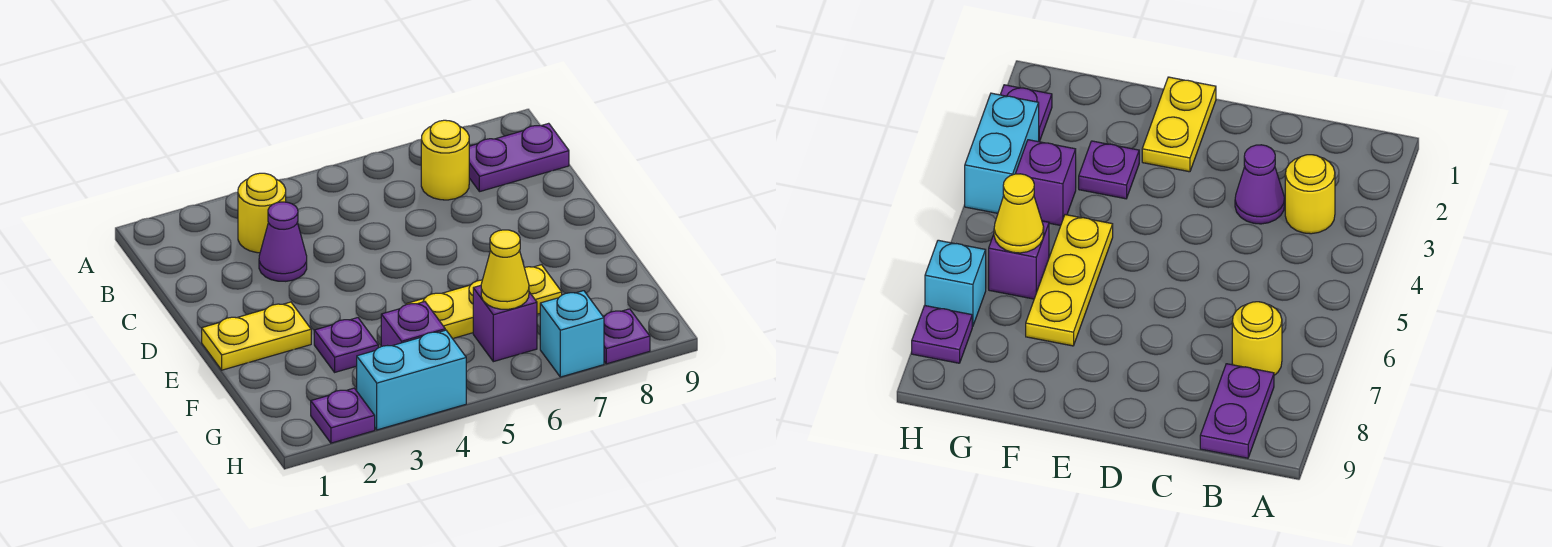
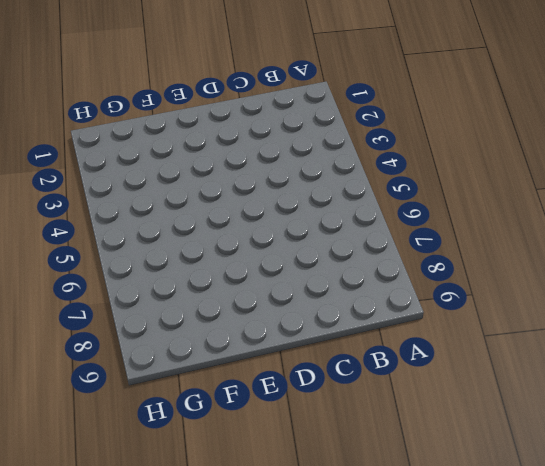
none -> yellow round brick B3 level 1
none -> yellow round brick B7 level 1
none -> purple plate B8:B9 level 1

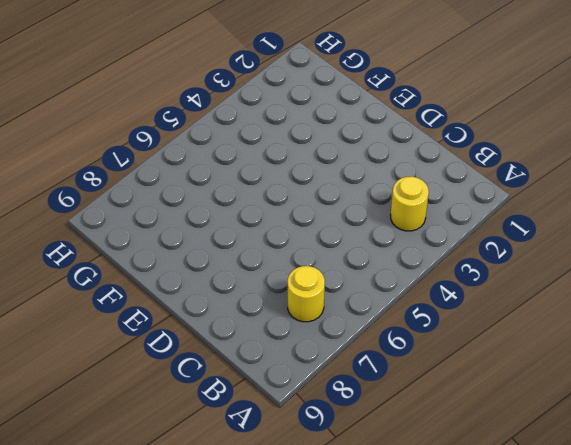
none -> purple plate B8:B9 level 1
none -> purple cone C3 level 1
none -> yellow plate E1:E2 level 1

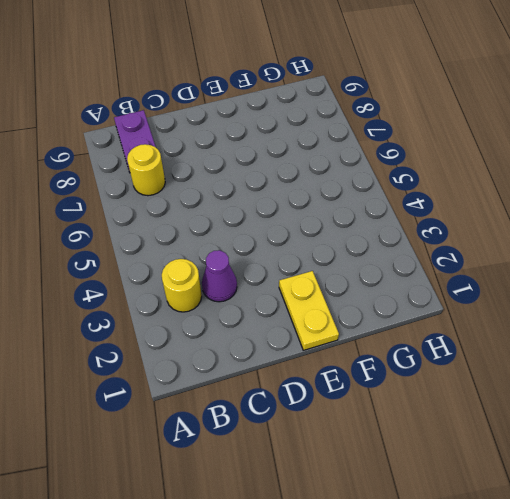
none -> purple plate F3 level 1
none -> yellow plate F5:F7 level 1
none -> purple brick G4 level 1

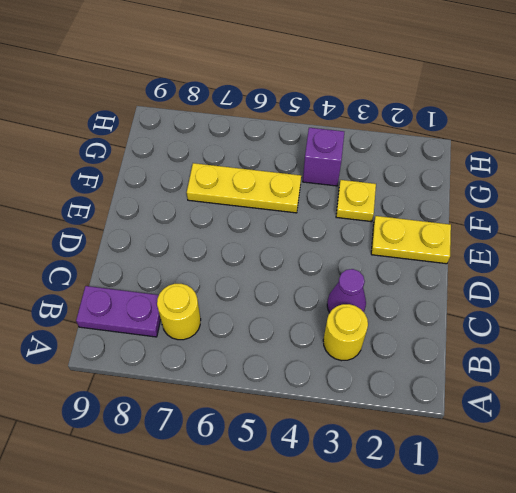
yellow plate F3 level 1 -> purple plate F3 level 1
none -> purple brick G6 level 1
none -> purple plate H2 level 1
none -> cyan brick H3:H4 level 1

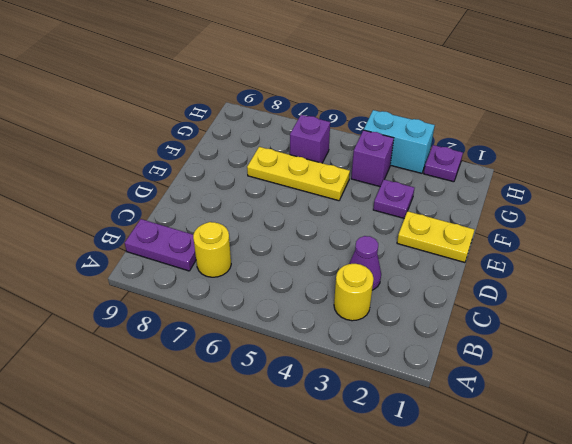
none -> cyan brick H7 level 1
none -> purple plate H8 level 1
none -> yellow cone G6 level 2

